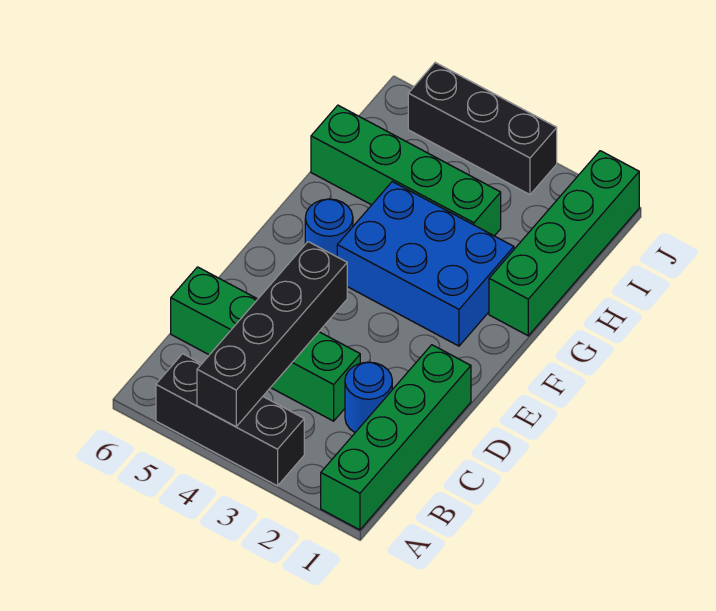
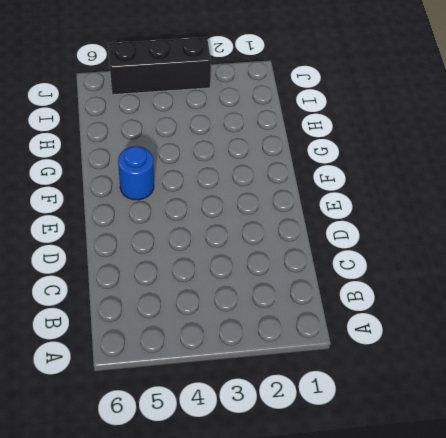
none -> green brick A1:D1 level 1
none -> black brick A3:A5 level 1

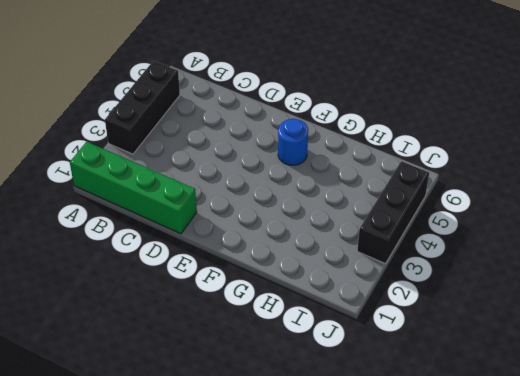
none -> blue round brick C2 level 1
none -> green brick C3:C6 level 1

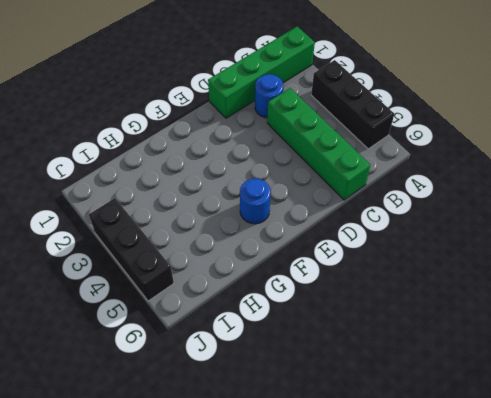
none -> blue brick F2:G4 level 1
none -> green brick G1:J1 level 1

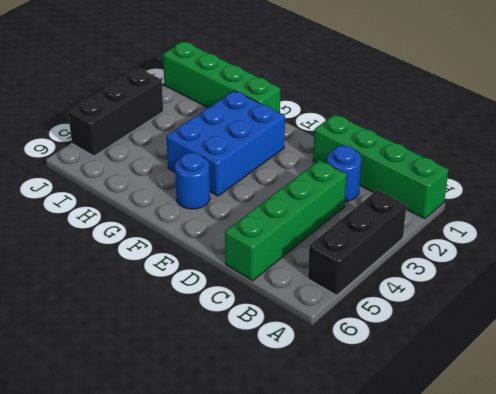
none -> green brick H3:H6 level 1
none -> black brick A4:D4 level 2

